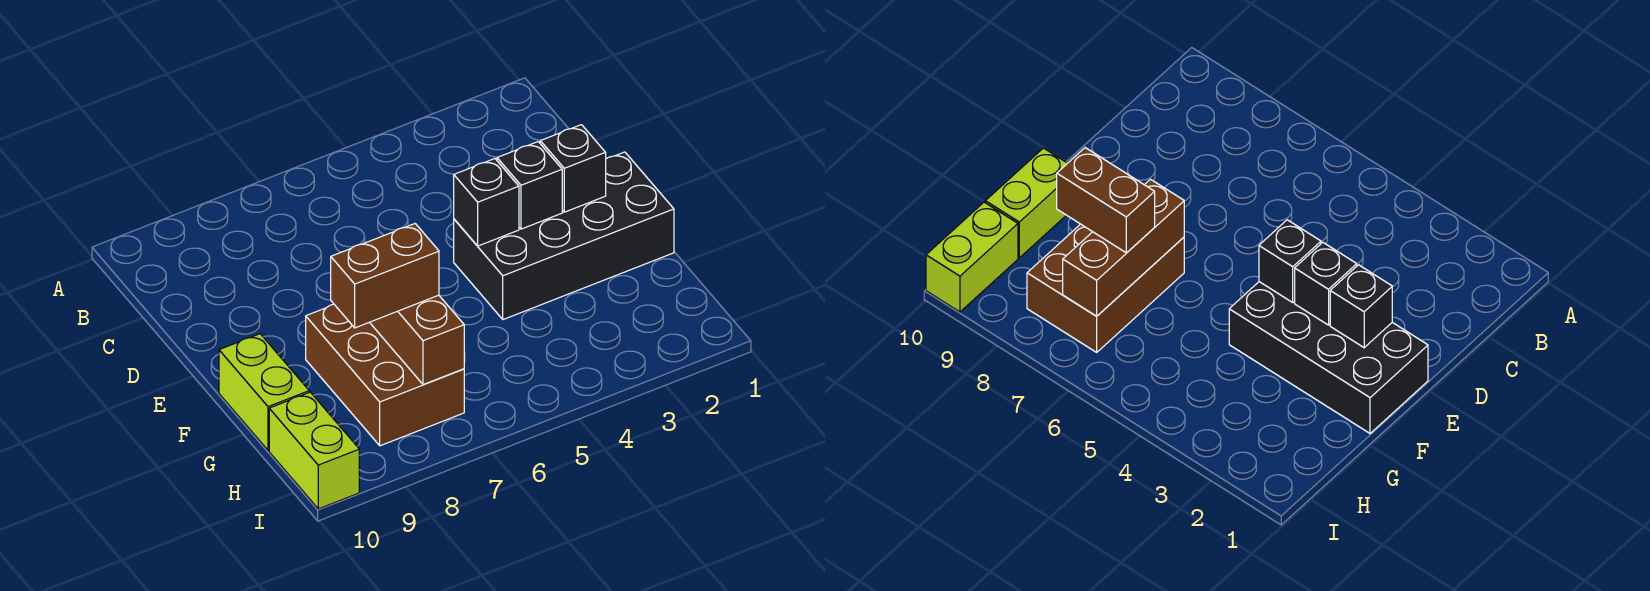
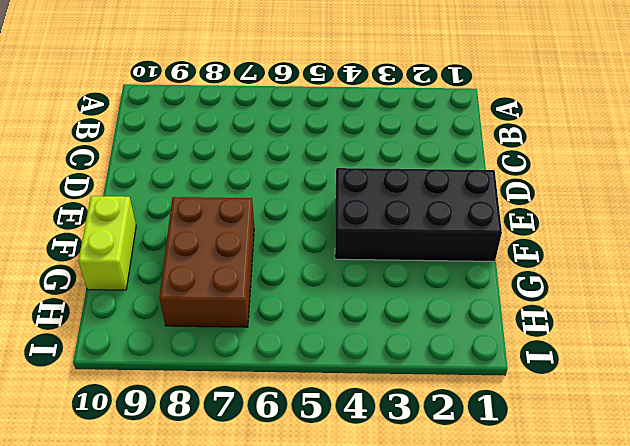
none -> lime brick H10:I10 level 1
none -> black brick E2 level 2

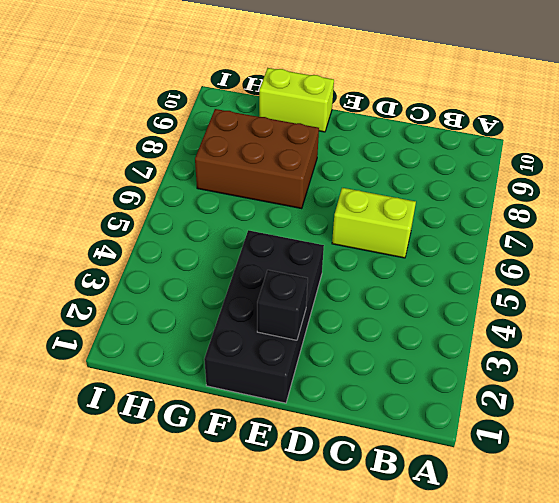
lime brick C6:D6 level 1 -> lime brick H10:I10 level 1
none -> black brick E3 level 2
none -> black brick E4 level 2

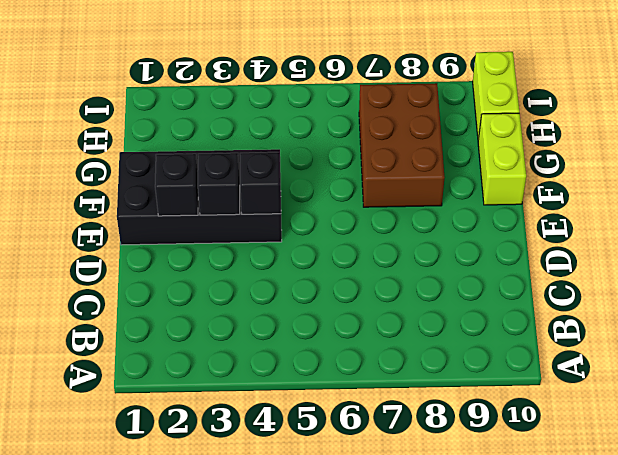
none -> brown brick F7:H7 level 2
none -> brown brick G7:G8 level 3

